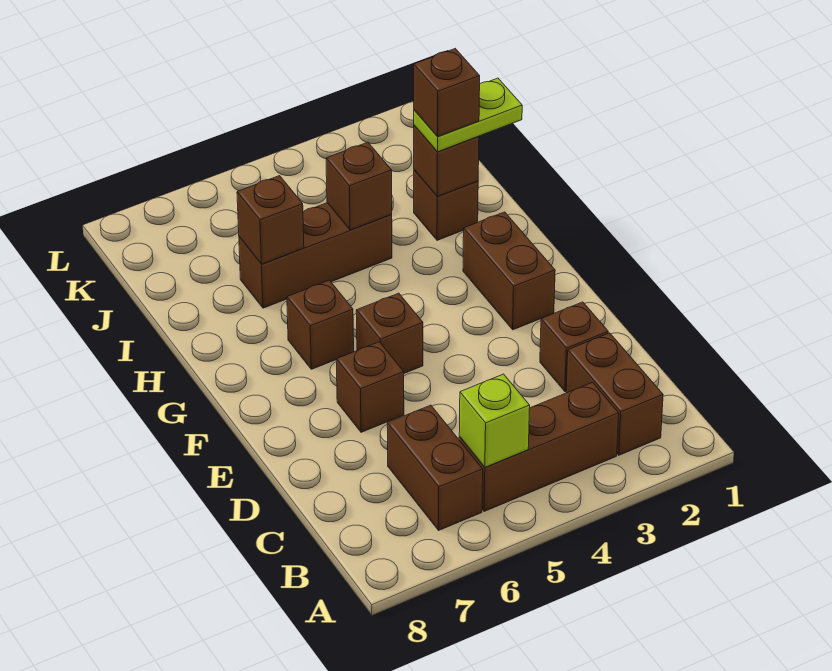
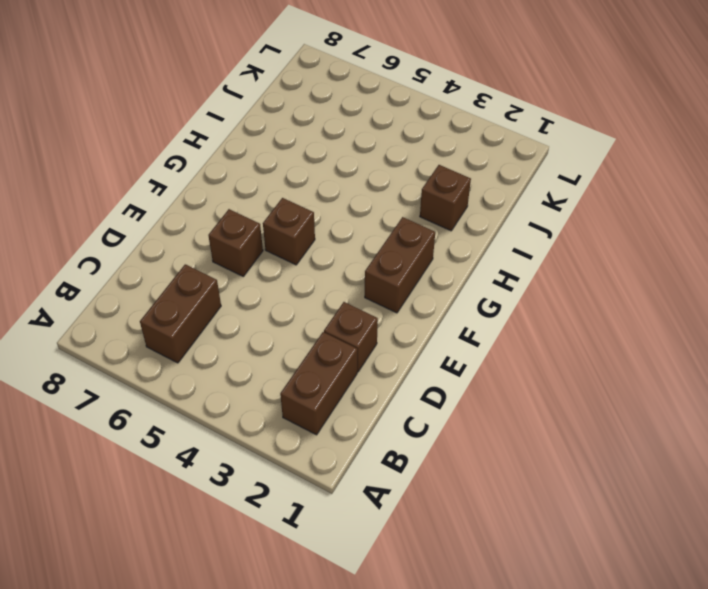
none -> brown brick B3:B5 level 1
none -> brown brick G6 level 1
none -> brown brick I4:I6 level 1

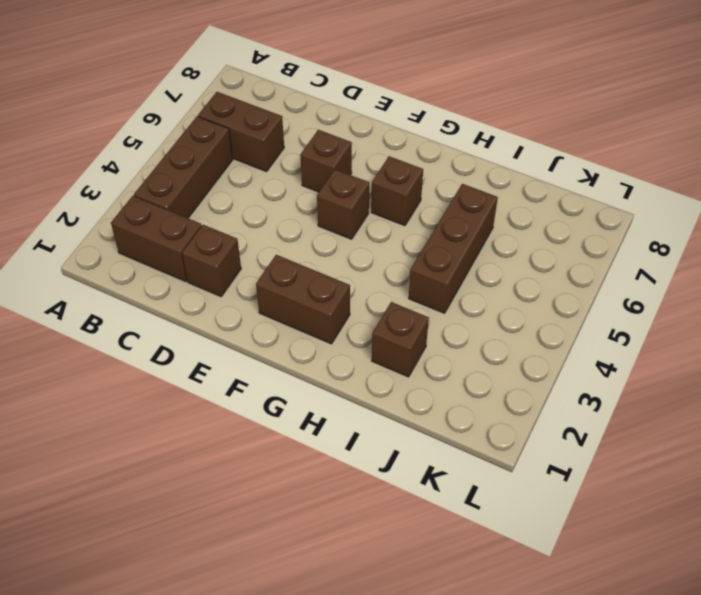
none -> lime brick B5 level 2
none -> brown brick I2 level 2
none -> brown brick I4 level 2

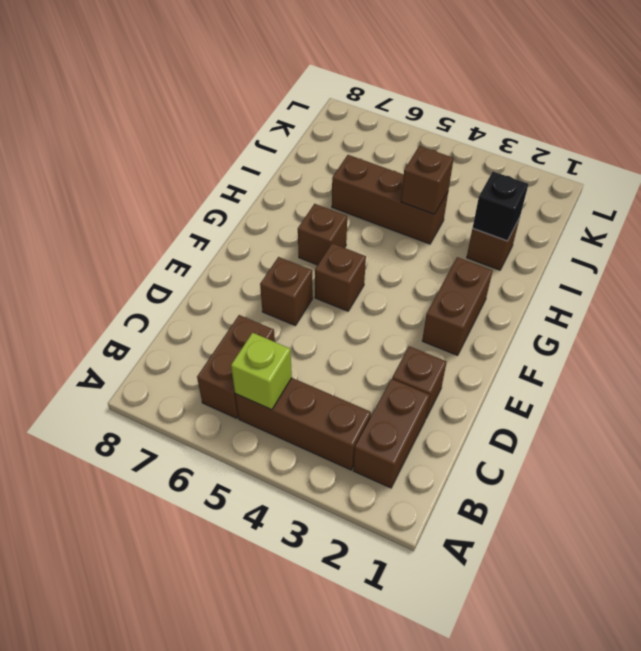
black brick I2 level 2 -> brown brick I2 level 2
none -> brown brick I6 level 2
none -> lime plate I1:I2 level 3
none -> brown brick I2 level 4

